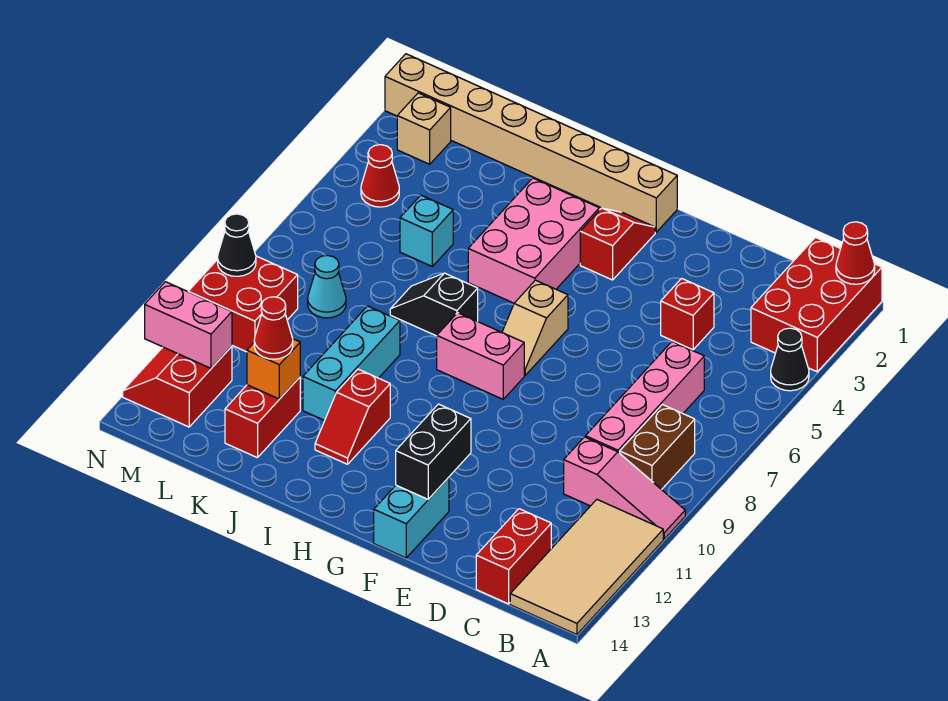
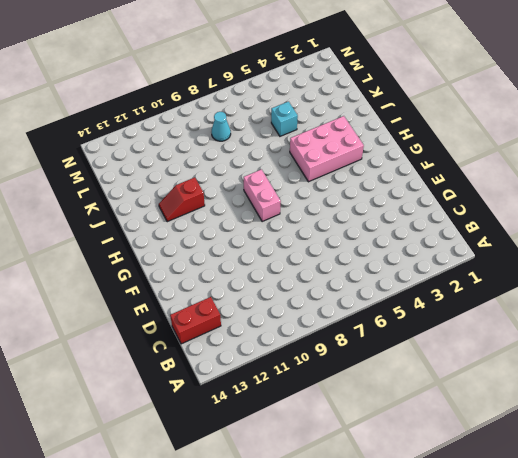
none -> red brick A1:B3 level 1
none -> black cone A4 level 1
none -> pink slope A10:C10 level 1 top C
none -> tan tile A11:B14 level 1

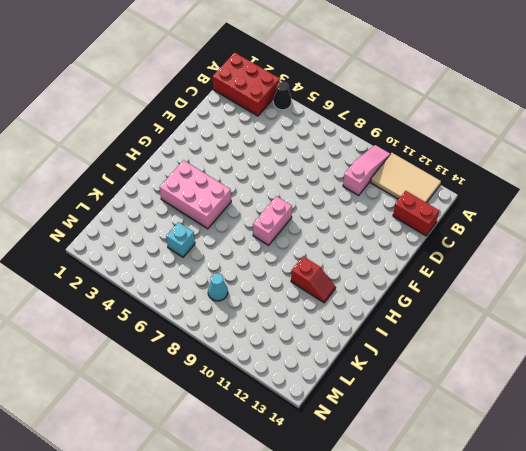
tan tile A11:B13 level 1 -> tan tile A11:B14 level 1
none -> brown brick B8:B9 level 1
none -> pink brick C6:C9 level 1
none -> red brick D4 level 1
none -> cyan brick F13:F14 level 1

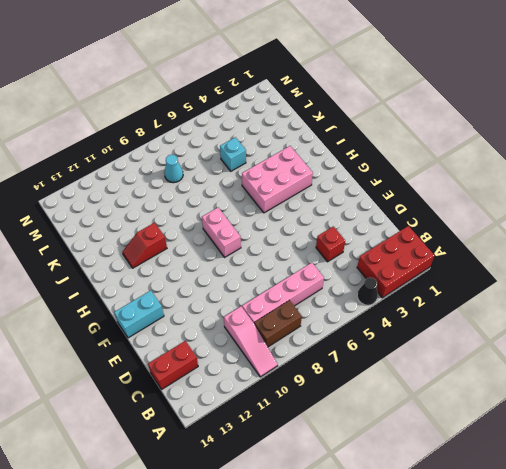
none -> tan tile A11:B14 level 1
none -> tan brick G1:N1 level 1
none -> red slope G2:G3 level 1 top 3
none -> tan slope G6:G7 level 1 top 6

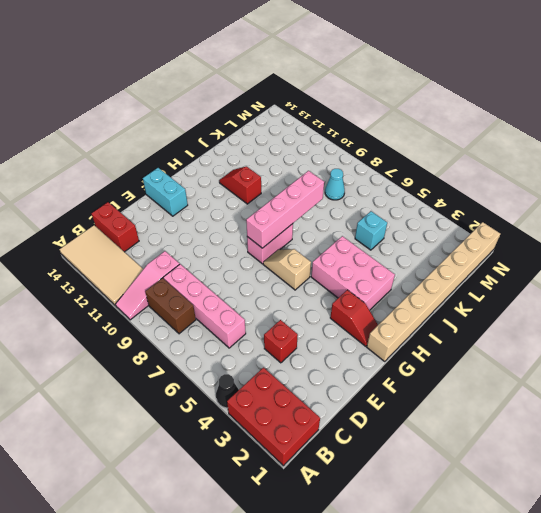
pink brick G8:J8 level 2 -> none
none -> black slope I7:J7 level 1 top I
none -> cyan brick J9:J11 level 1
none -> red brick K12:K13 level 1
none -> tan brick M2 level 1

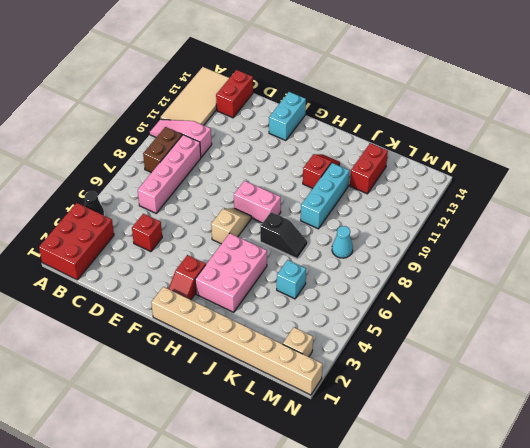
none -> red cone M4 level 1
none -> red brick M9:N10 level 1
none -> red slope M12:N13 level 1 top M
none -> red cone A1 level 2

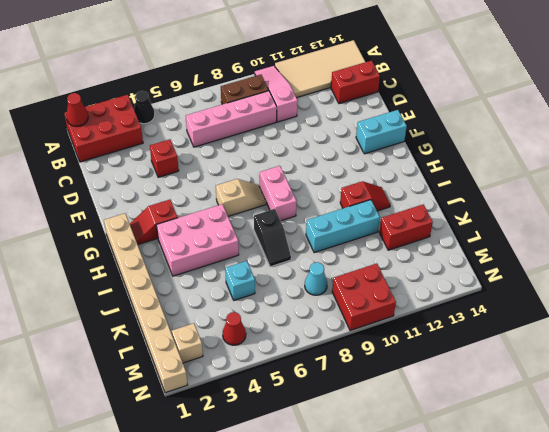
none -> red slope M12:N13 level 1 top M
none -> black brick F12:F13 level 2
none -> orange brick K12 level 2
none -> pink brick M12:N12 level 2

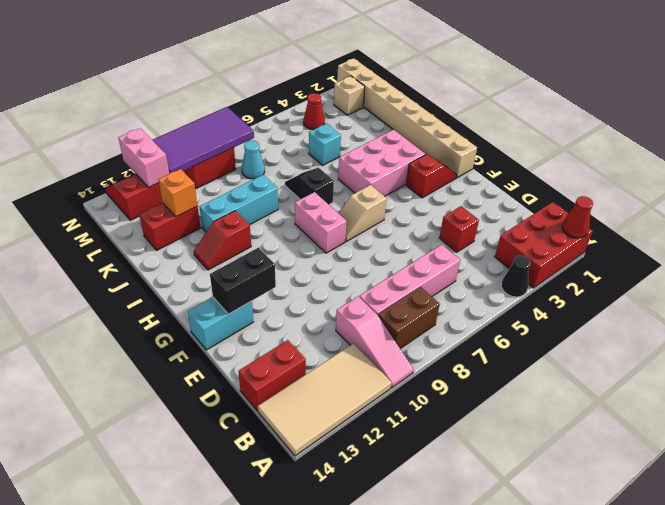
purple tile M8:N11 level 2 -> black cone N9 level 2
none -> red cone K12 level 3

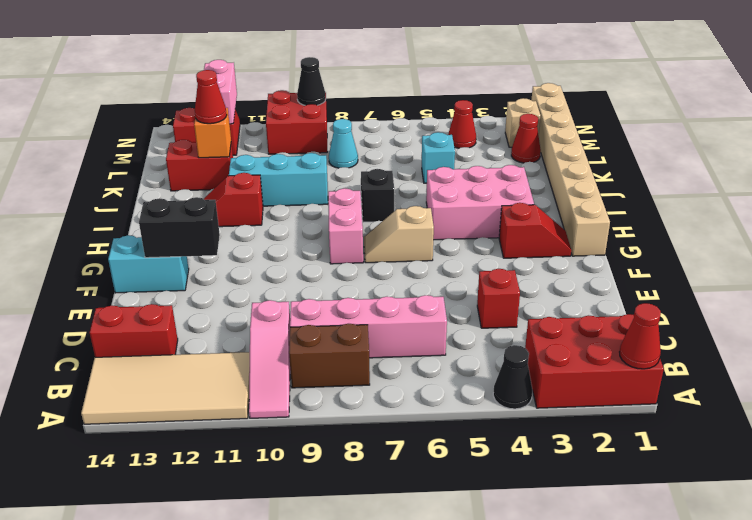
red cone L2 level 1 -> none

